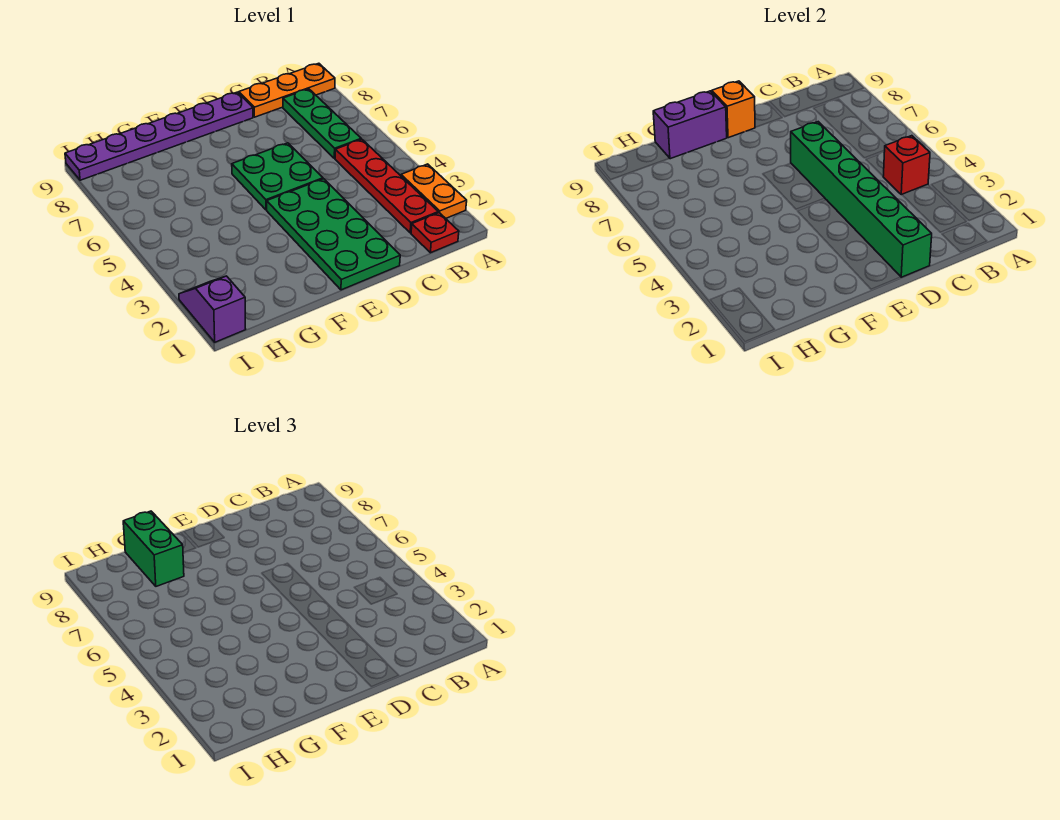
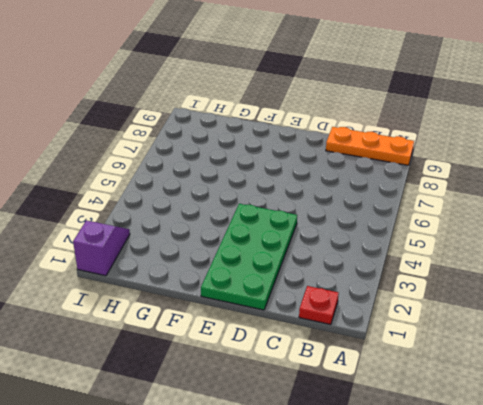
none -> orange plate A2:A3 level 1
none -> red plate B2:B5 level 1
none -> green plate B6:B8 level 1

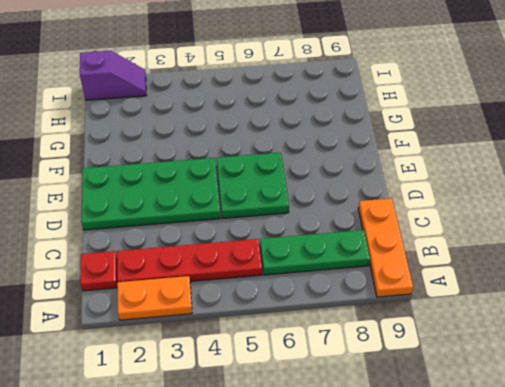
none -> purple plate D9:I9 level 1
none -> red brick B4 level 2
none -> green brick D1:D6 level 2

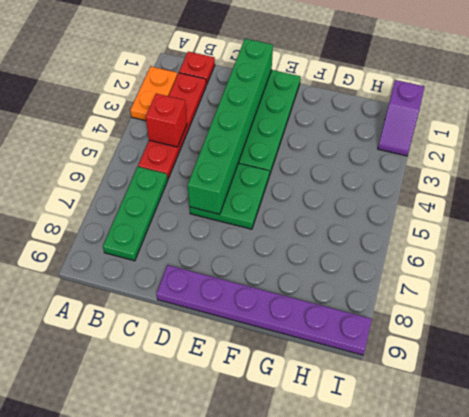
none -> orange plate A9:C9 level 1
none -> orange brick E9 level 2
none -> purple brick F9:G9 level 2

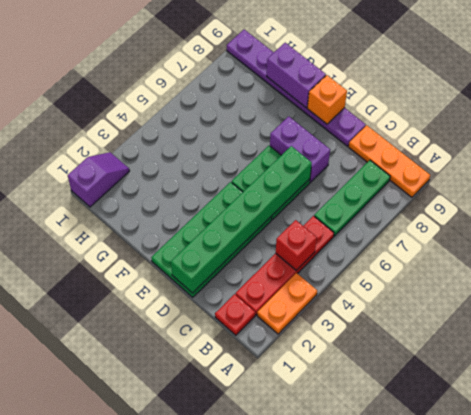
purple brick D7:E7 level 1 -> none
none -> green brick G8:G9 level 3

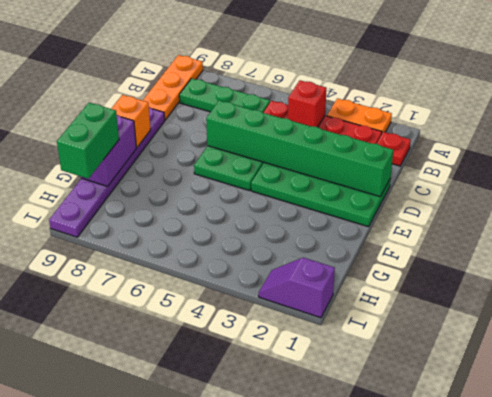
green brick G9:H9 level 3 -> green brick G8:G9 level 3

